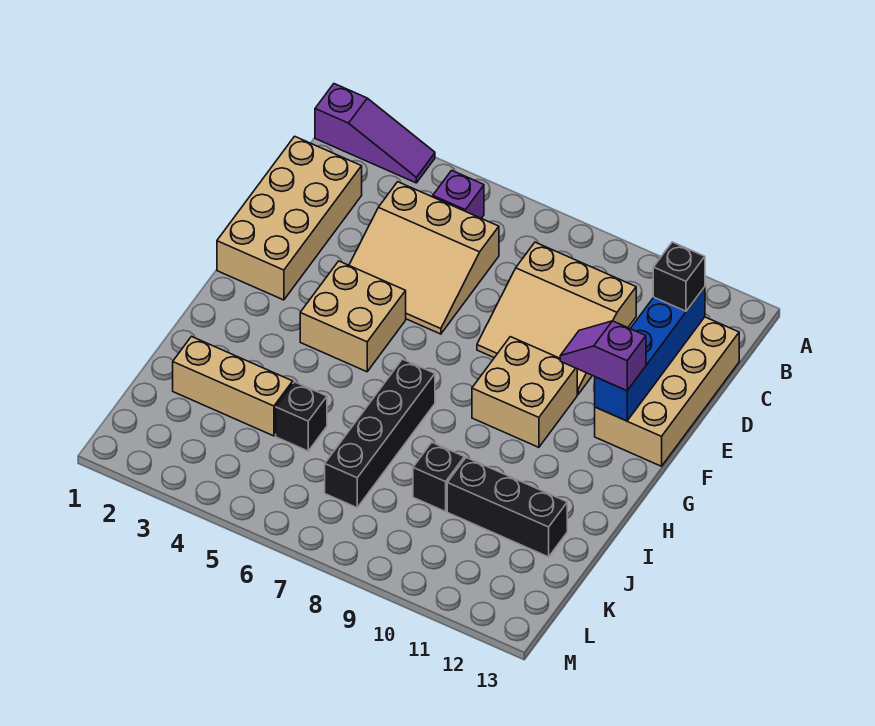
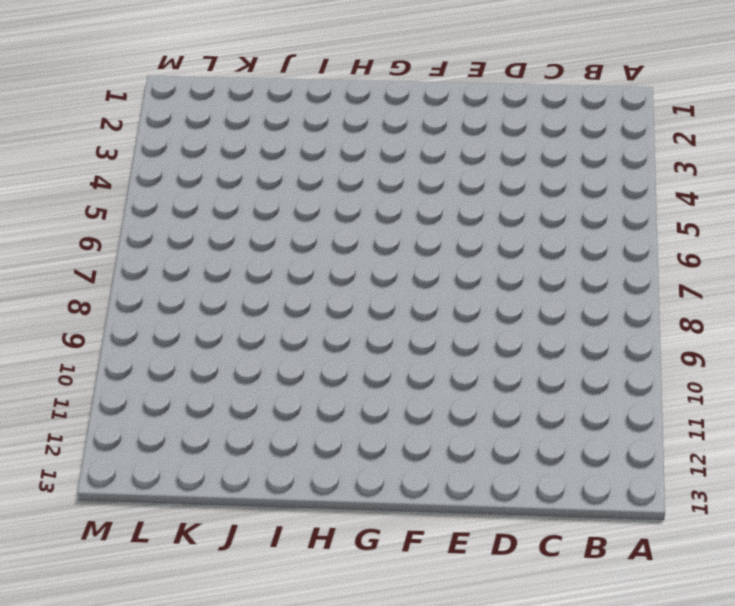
none -> purple slope A1:A3 level 1 top 1
none -> purple brick B5 level 1
none -> tan brick C1:F2 level 1

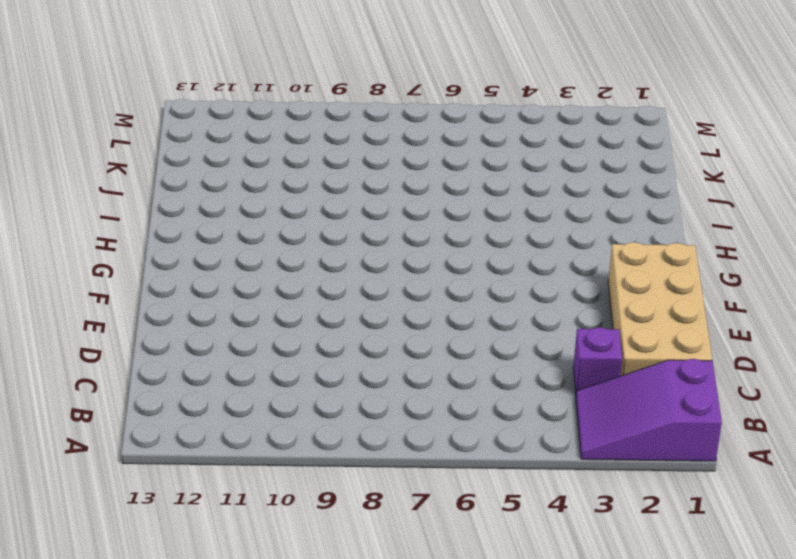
purple slope A1:B3 level 1 top 1 -> purple slope A1:A3 level 1 top 1
purple brick C3 level 1 -> purple brick B5 level 1
none -> tan slope C4:E6 level 1 top C
none -> tan slope C8:E10 level 1 top C
none -> tan brick C12:F13 level 1

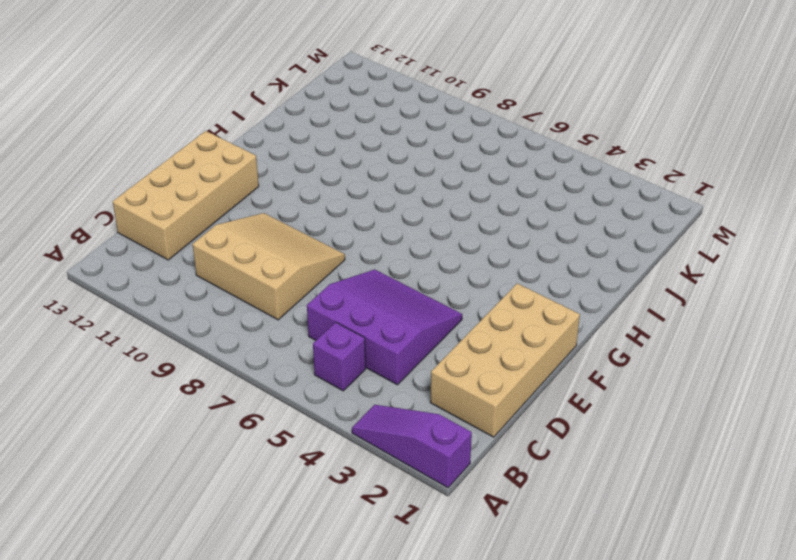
purple slope C4:E6 level 1 top C -> tan slope C4:E6 level 1 top C
none -> tan brick F4:G5 level 1
none -> tan brick F9:G10 level 1
none -> black brick H7:K7 level 1

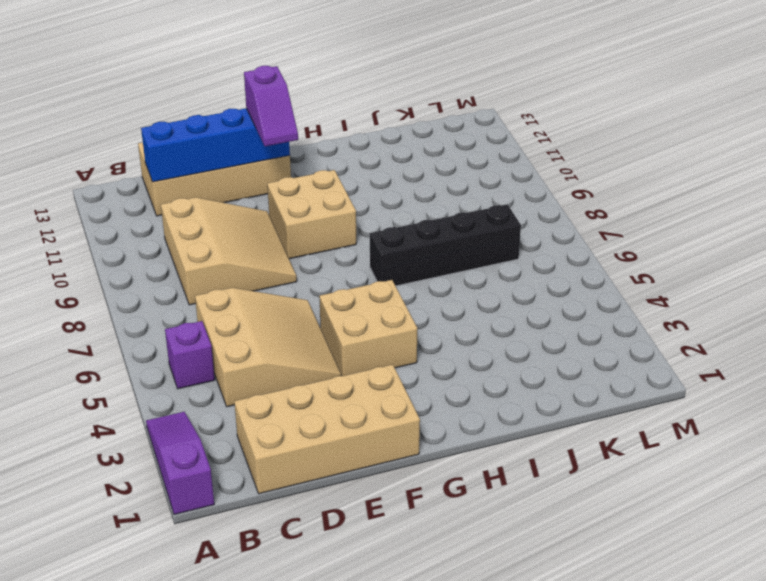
none -> tan brick J2:J4 level 1
none -> black brick J5 level 1
none -> black brick J9 level 1

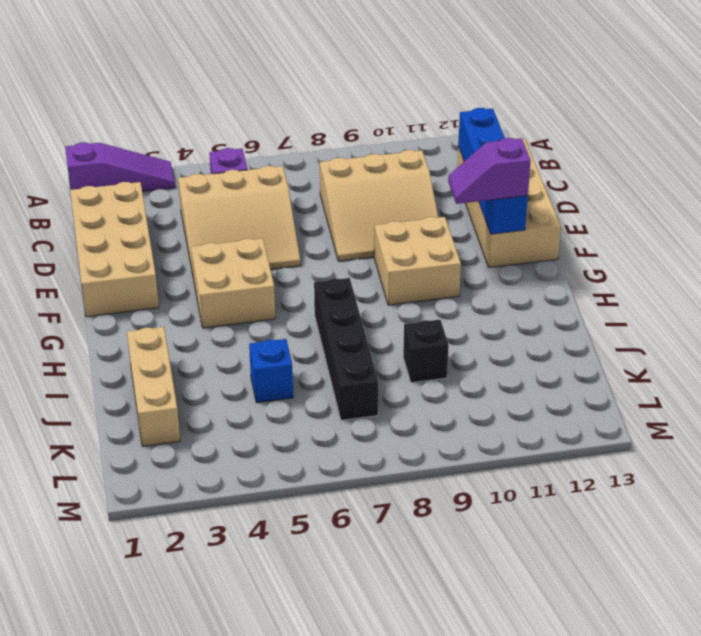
tan brick I2:K2 level 1 -> tan brick J2:J4 level 1
blue brick J5 level 1 -> black brick J5 level 1
none -> black brick J10:J12 level 1
none -> black brick C12 level 3

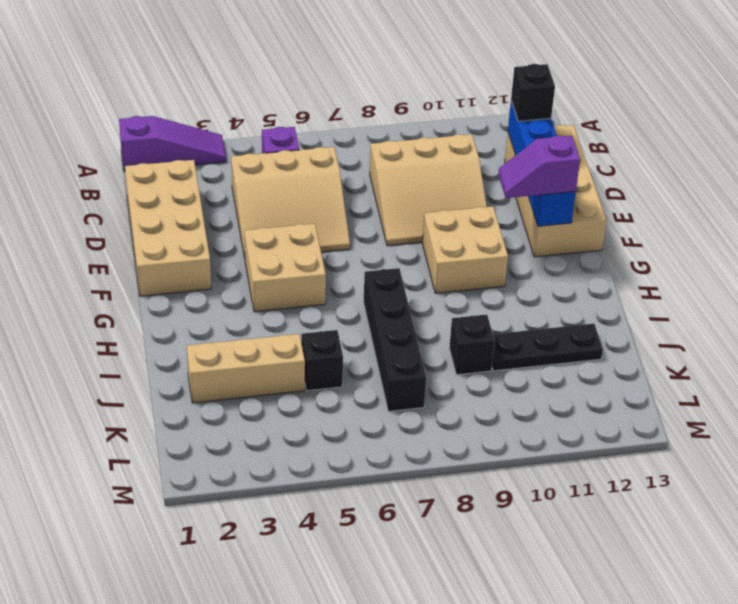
black plate J10:J12 level 1 -> black brick J10:J12 level 1

